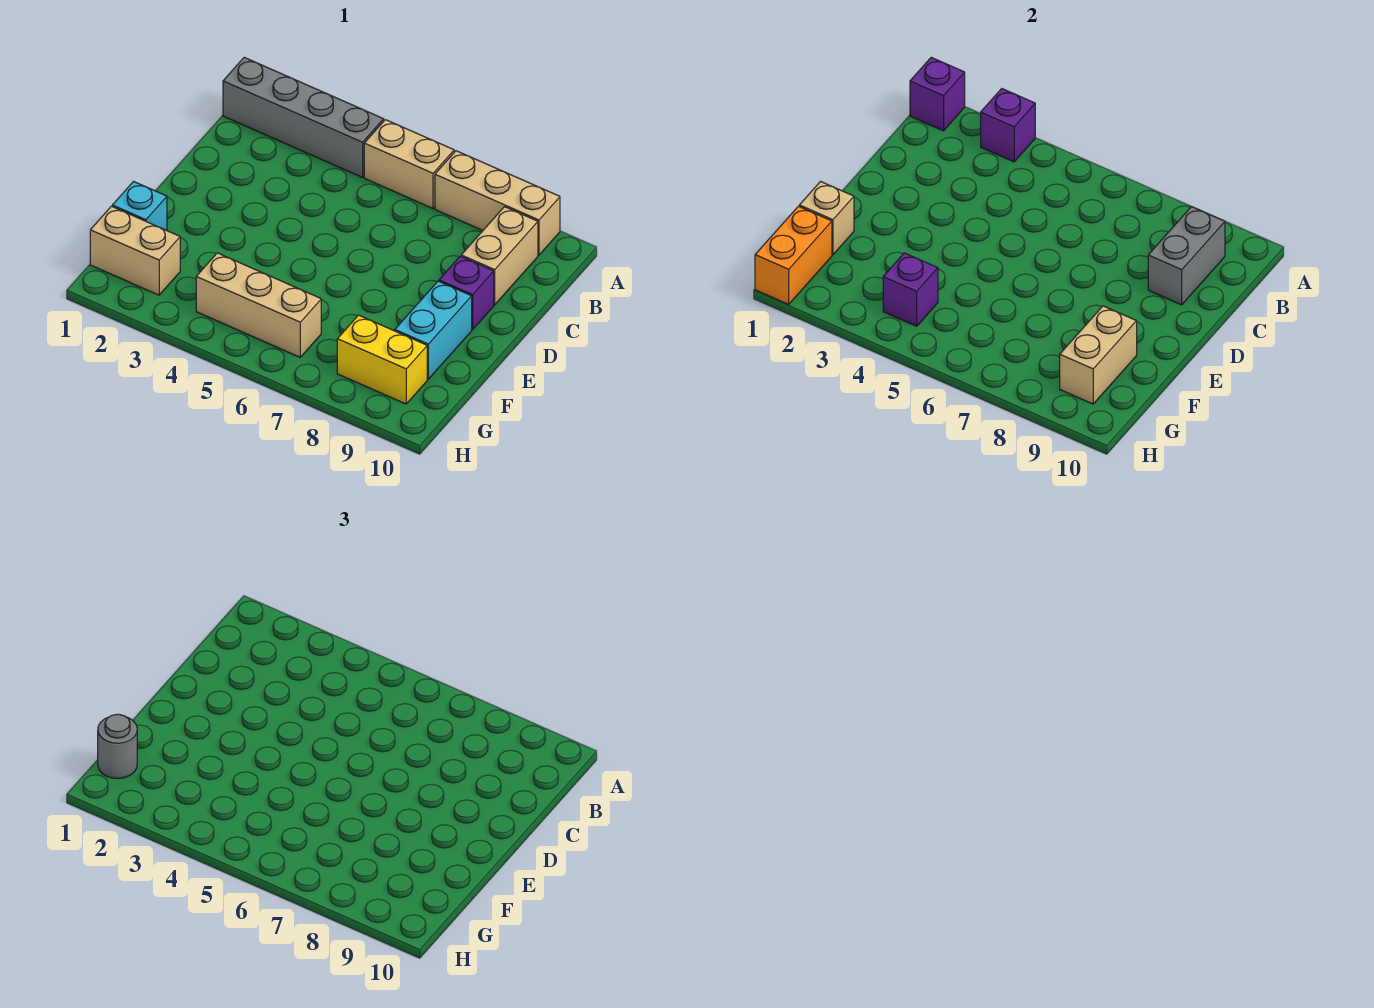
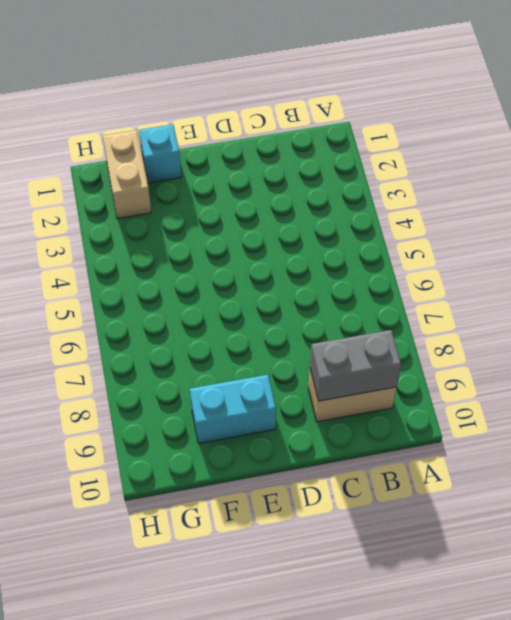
none -> grey brick A1:A4 level 1
none -> tan brick A5:A6 level 1
none -> tan brick A7:A9 level 1

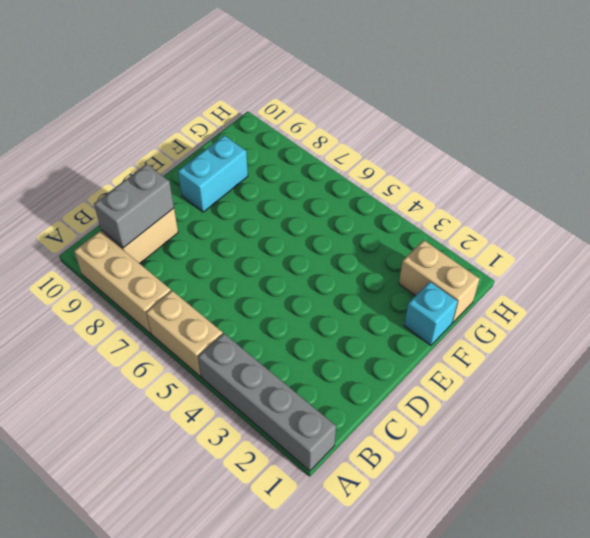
none -> purple brick D9 level 1
none -> tan brick G4:G6 level 1
none -> yellow brick G8:G9 level 1

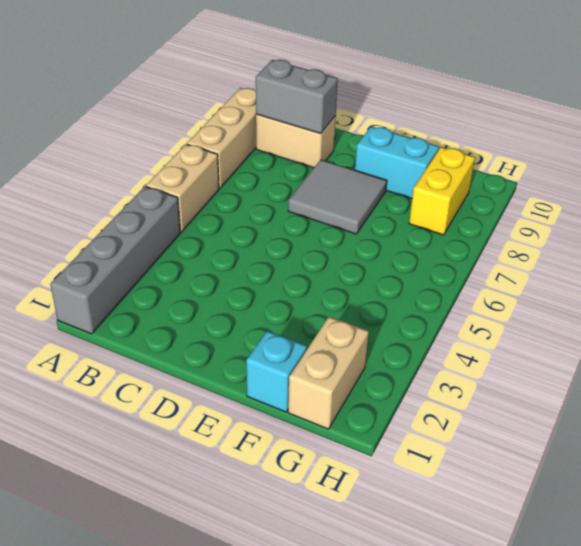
grey tile D7:E8 level 1 -> none
none -> purple brick D9 level 1
none -> tan brick G4:G6 level 1
none -> purple brick A1 level 2

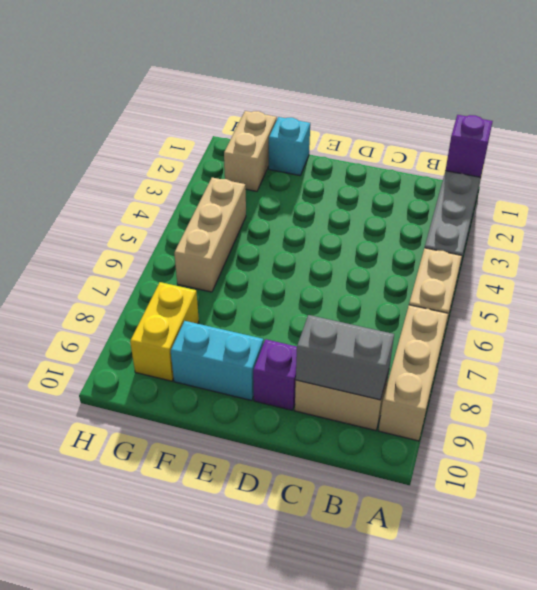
none -> purple brick A3 level 2
none -> tan brick F1 level 2
none -> tan brick F9:G9 level 2

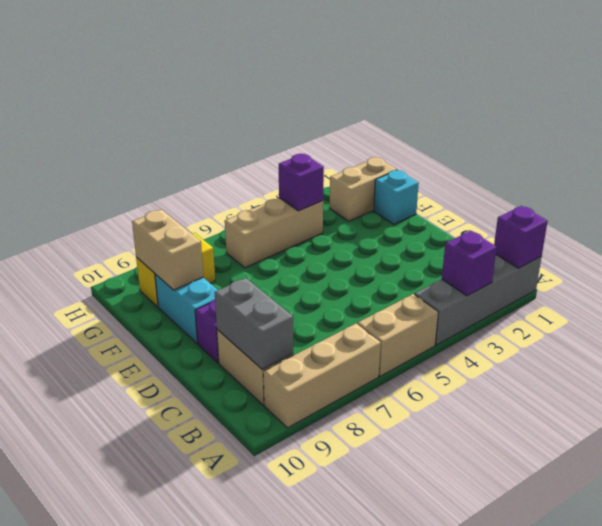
none -> tan brick F1 level 2
none -> orange brick G1:H1 level 2
none -> grey round brick G1 level 3

